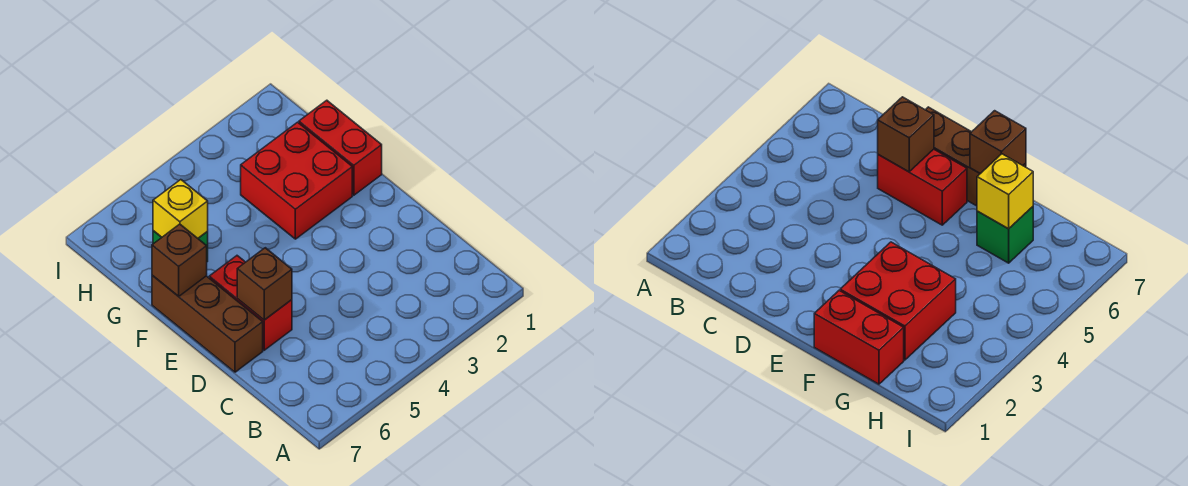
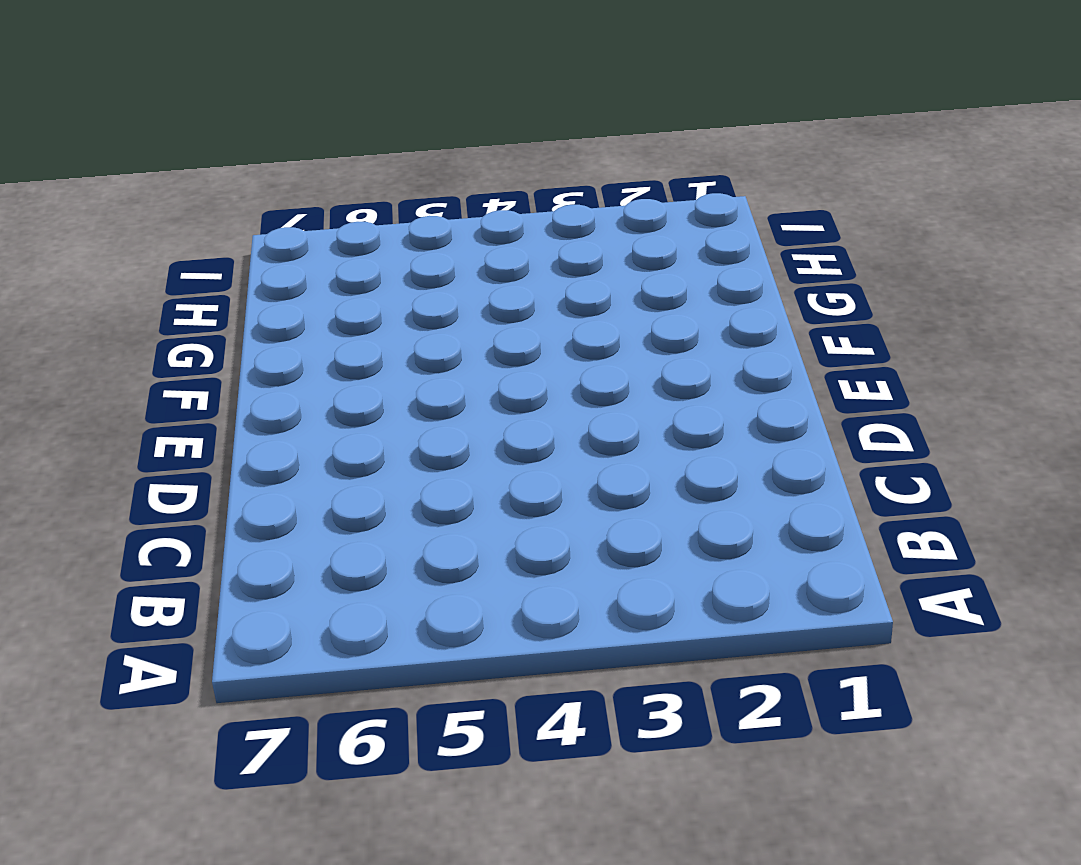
none -> red brick D6:E6 level 1
none -> brown brick D7:F7 level 1

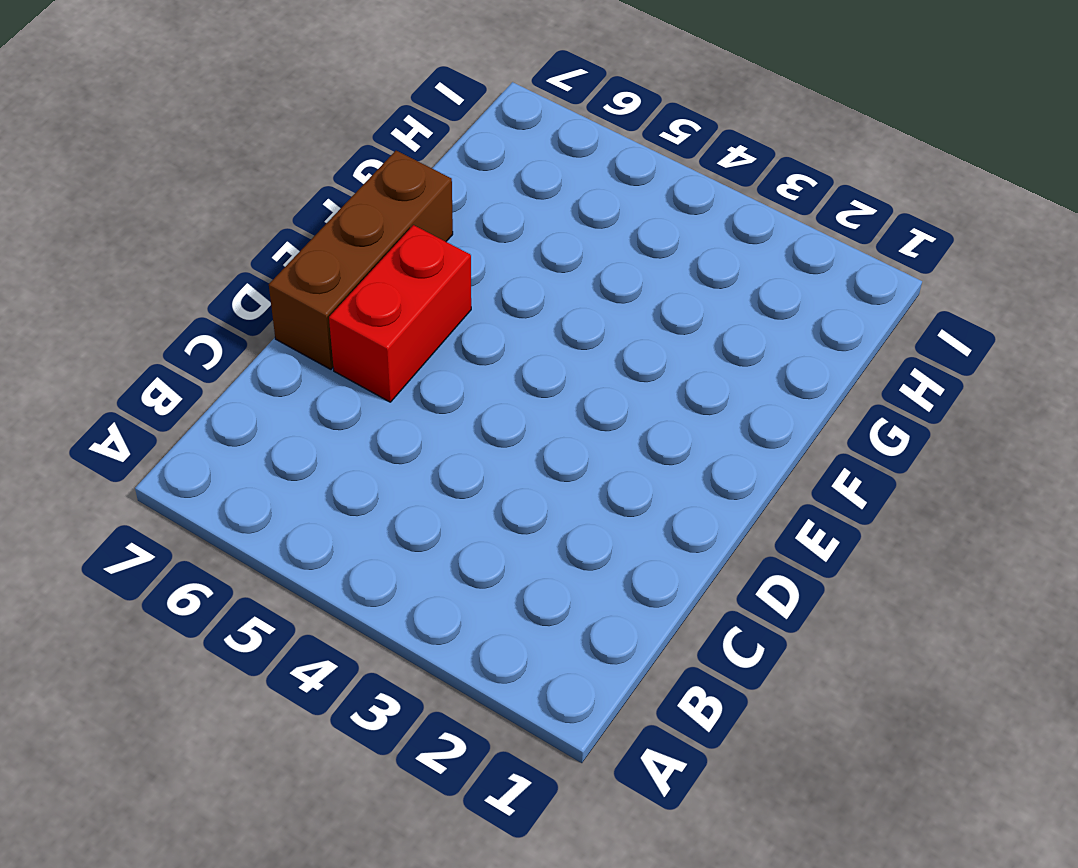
none -> red brick F1:G1 level 1
none -> red brick F2:G3 level 1

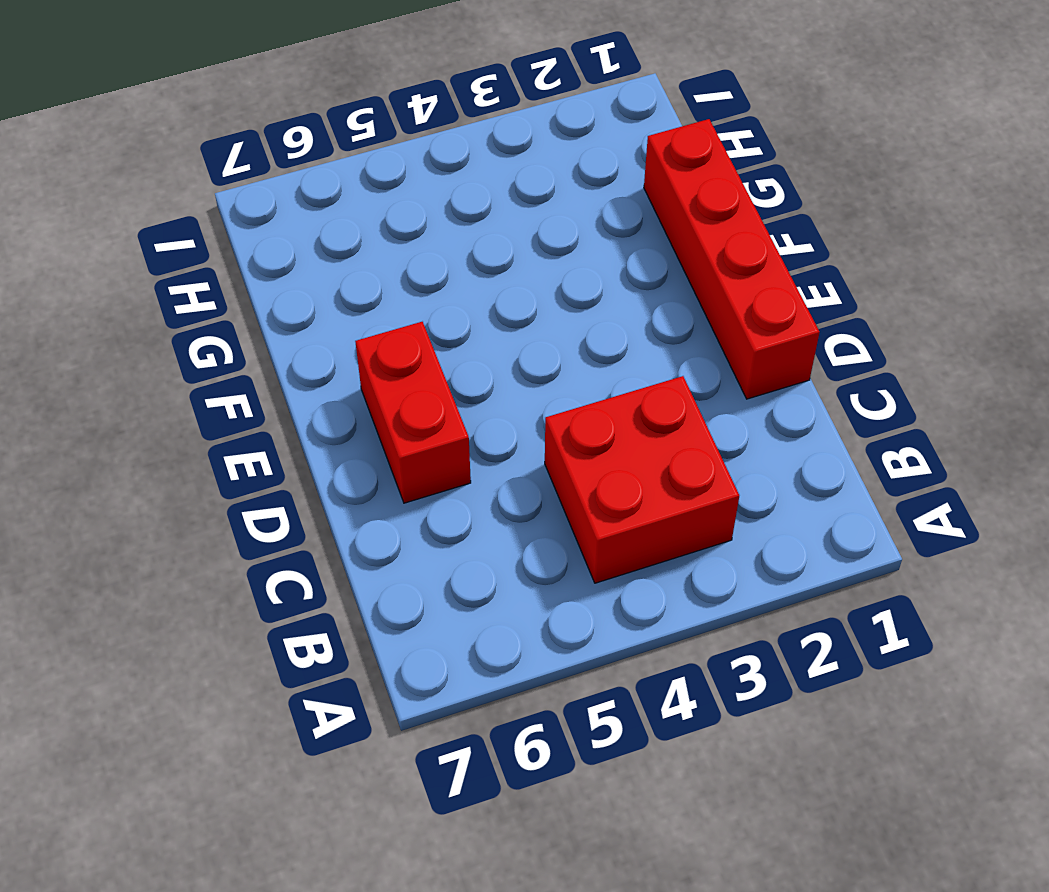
red brick B3:C4 level 1 -> red brick F2:G3 level 1
red brick D1:G1 level 1 -> red brick F1:G1 level 1
none -> brown brick D7:F7 level 1
none -> green brick G6 level 1

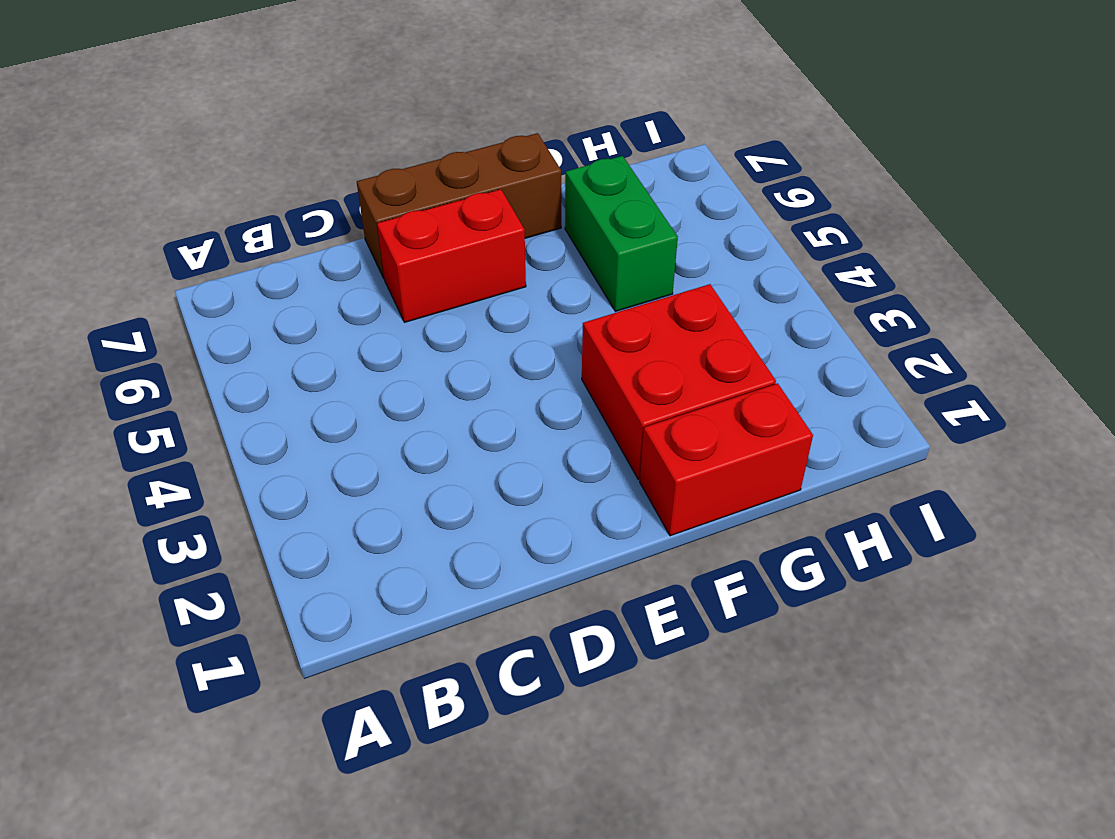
green brick G5:G6 level 1 -> green brick G6 level 1
none -> brown brick D6 level 2
none -> brown brick F7 level 2

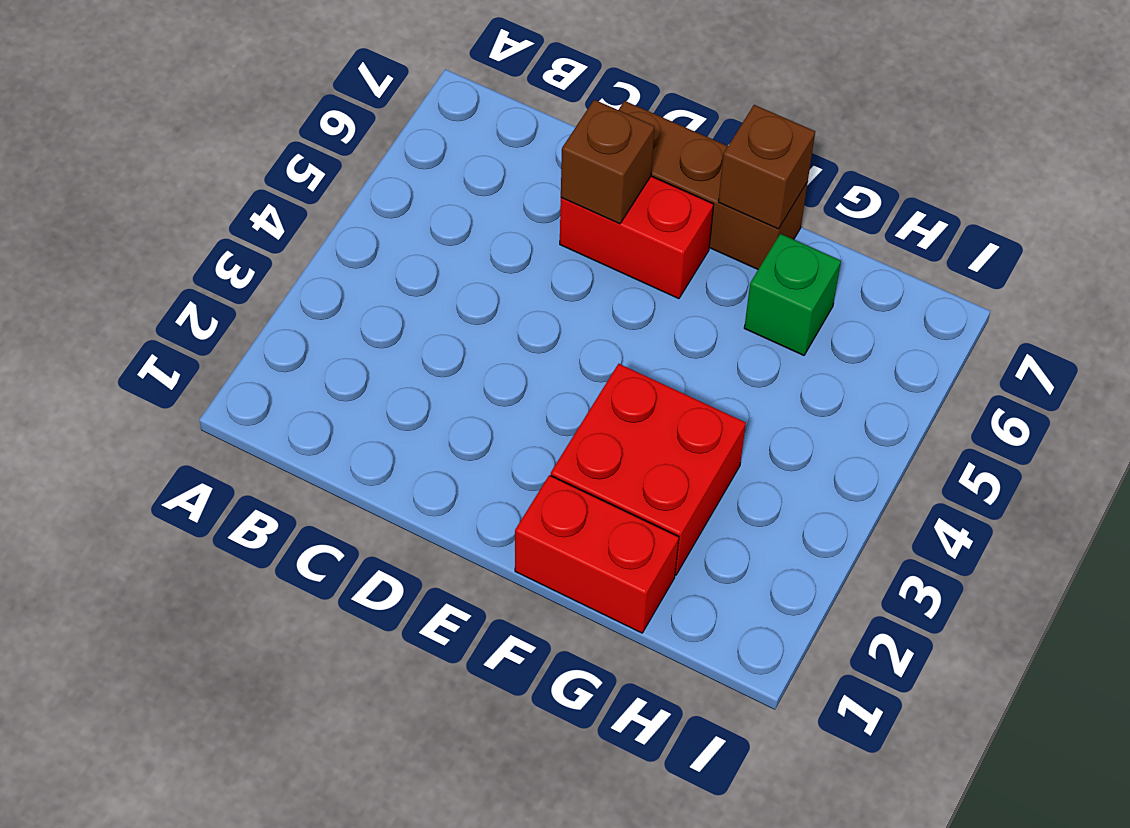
none -> yellow brick G6 level 2

